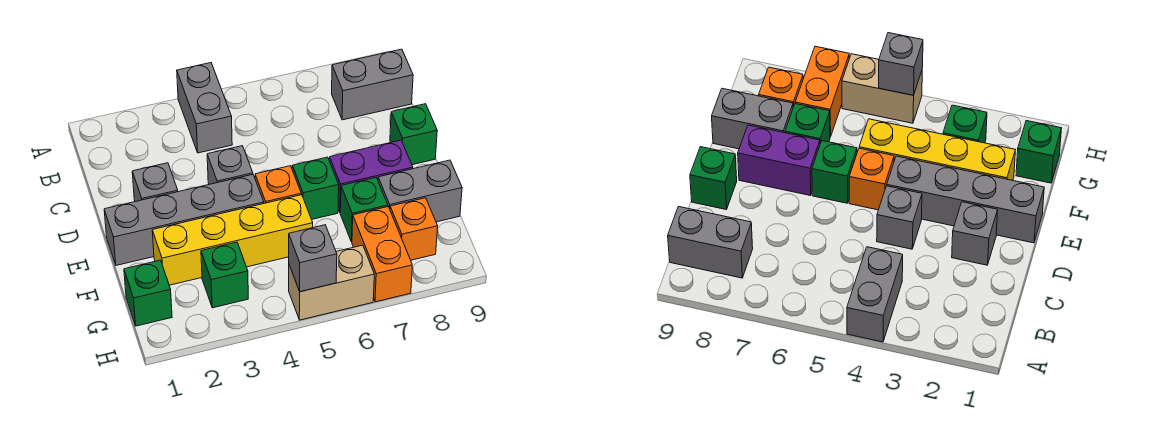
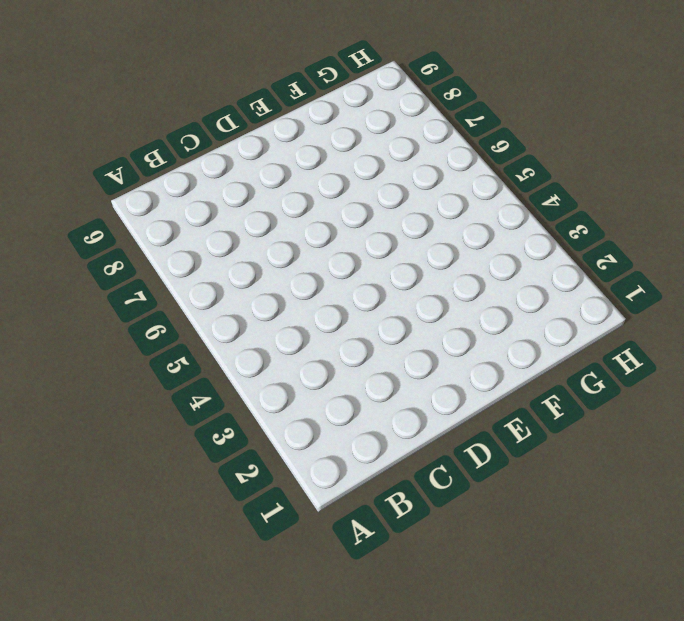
none -> grey brick A4:B4 level 1
none -> grey brick B8:B9 level 1
none -> grey brick D2 level 1

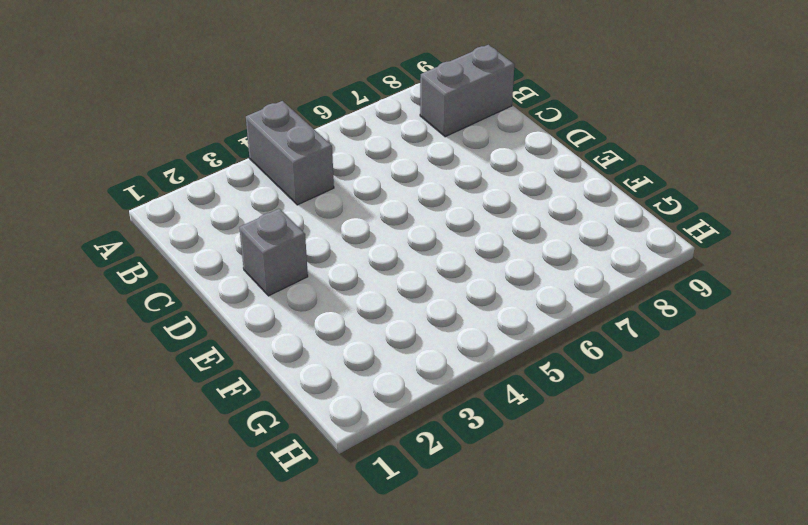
none -> grey brick D4 level 1
none -> green brick D9 level 1
none -> grey brick E1:E4 level 1

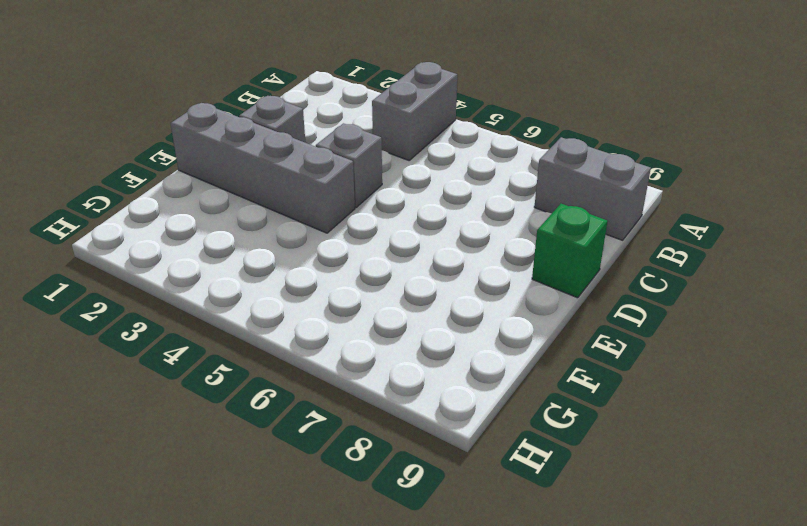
none -> orange brick E5 level 1
none -> green brick E6 level 1
none -> purple brick E7:E8 level 1

